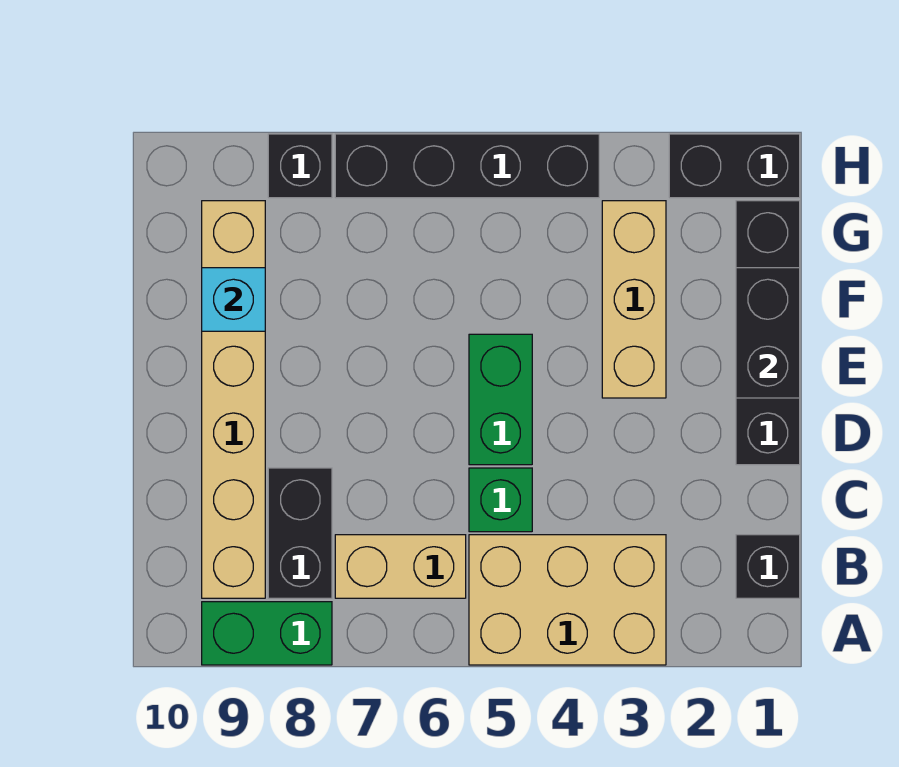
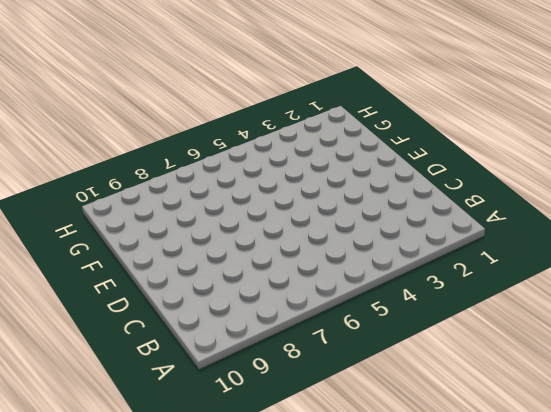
none -> tan brick A3:B5 level 1
none -> green brick A8:A9 level 1
none -> black brick B1 level 1

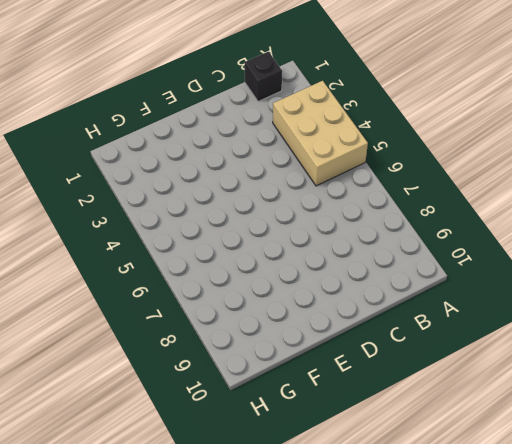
none -> green brick A8:A9 level 1
none -> tan brick B6:B7 level 1
none -> black brick B8:C8 level 1

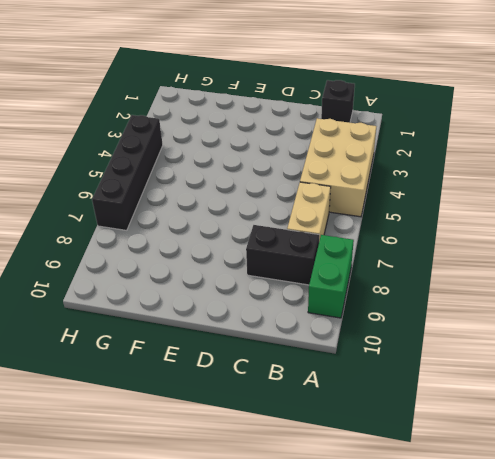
none -> tan brick B9:G9 level 1
none -> green brick C5 level 1
none -> black brick D1:G1 level 1

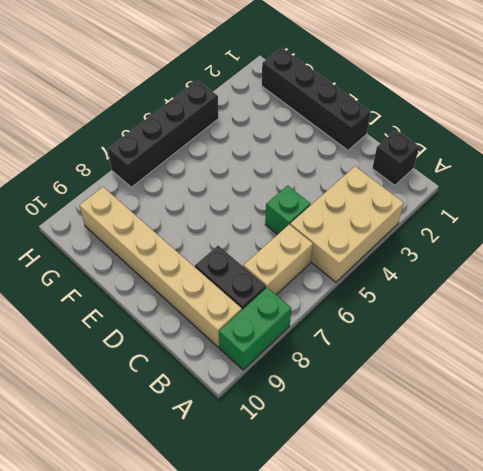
none -> green brick D5:E5 level 1
none -> tan brick E3:G3 level 1
none -> black brick H1:H2 level 1

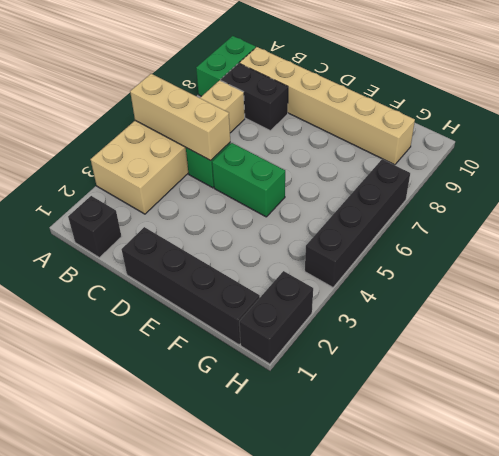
tan brick A5:C5 level 2 -> tan brick E3:G3 level 1
none -> black brick H8 level 1
none -> black brick E1:F1 level 2
none -> cyan brick F9 level 2

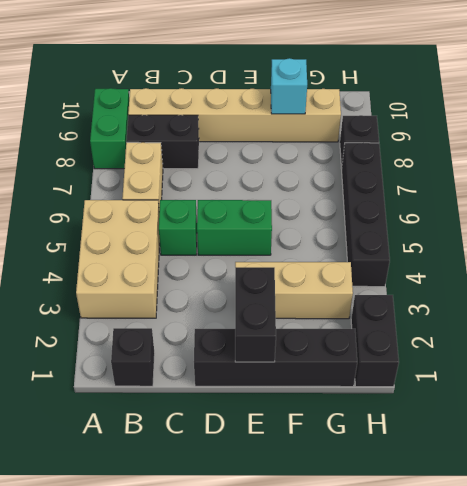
black brick E1:E2 level 2 -> black brick E1:F1 level 2

